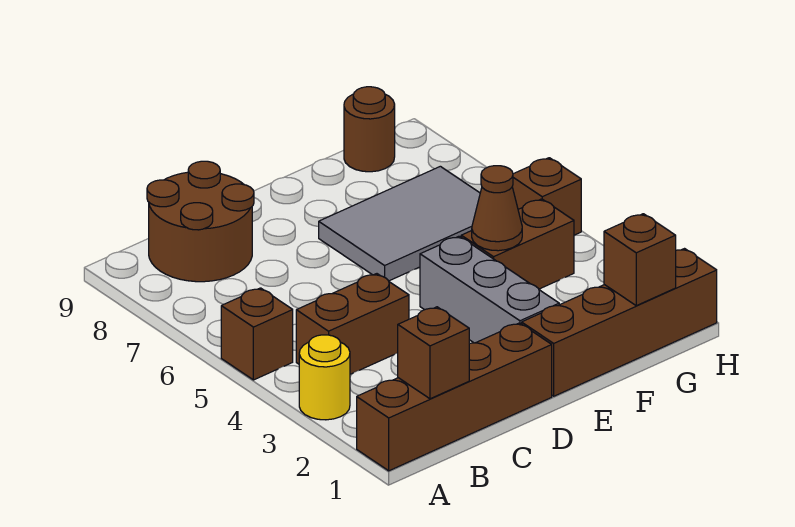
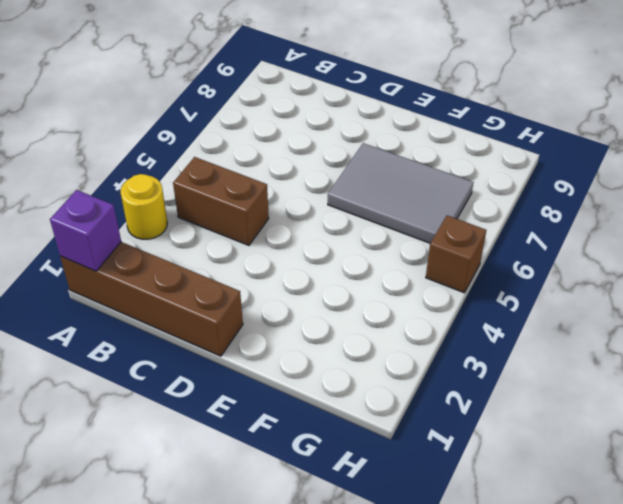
purple brick A1 level 2 -> none
none -> brown brick A5 level 1
none -> brown round brick B8:C9 level 1
none -> brown brick E1:H1 level 1

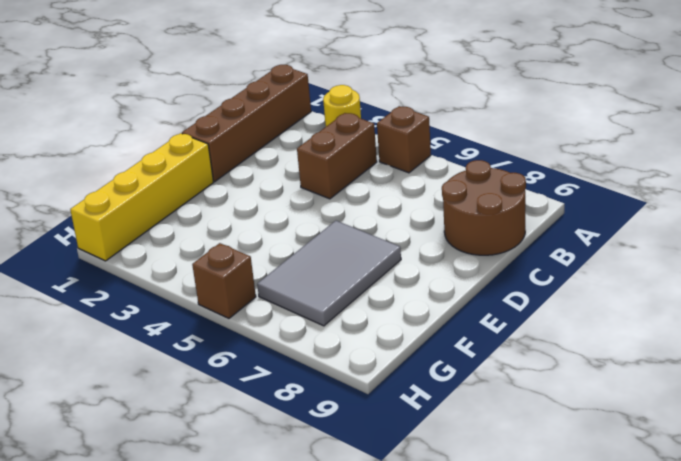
yellow brick E1:H1 level 1 -> brown brick E1:H1 level 1
none -> grey brick E2:E4 level 1
none -> brown brick F4:G4 level 1
none -> brown round brick G9 level 1

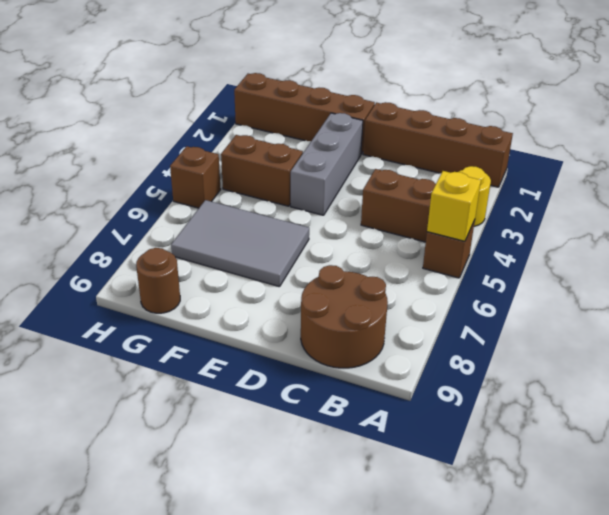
yellow brick A5 level 2 -> none
none -> brown brick B1 level 2
none -> brown cone F4 level 2
none -> brown brick G1 level 2

